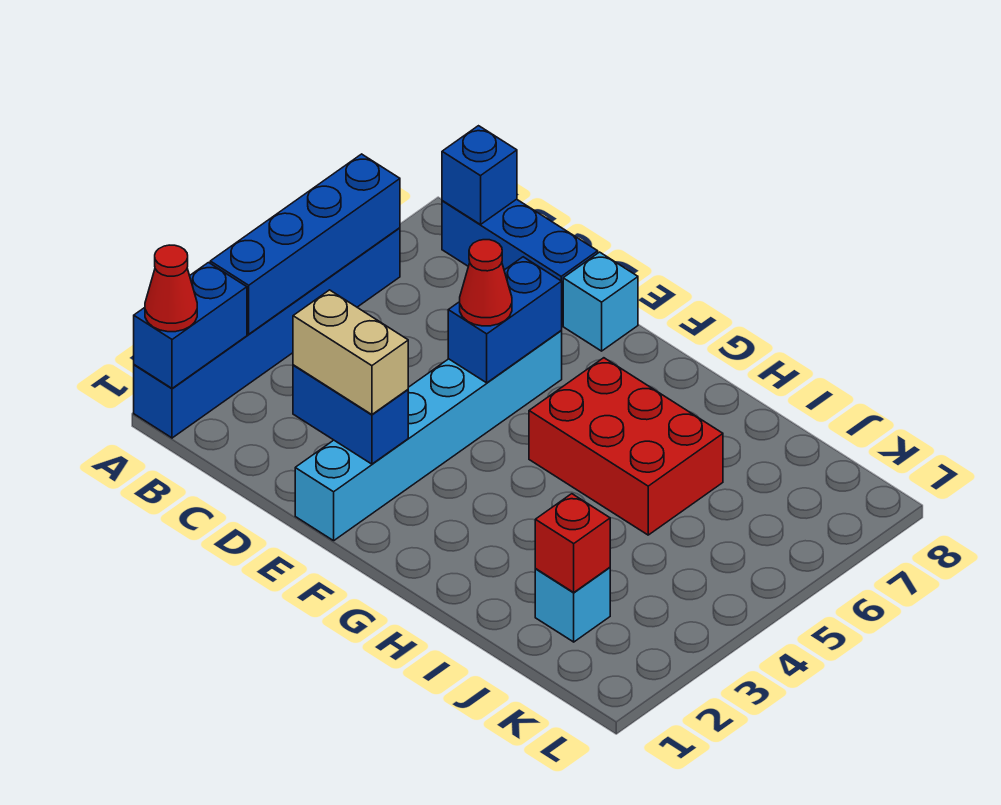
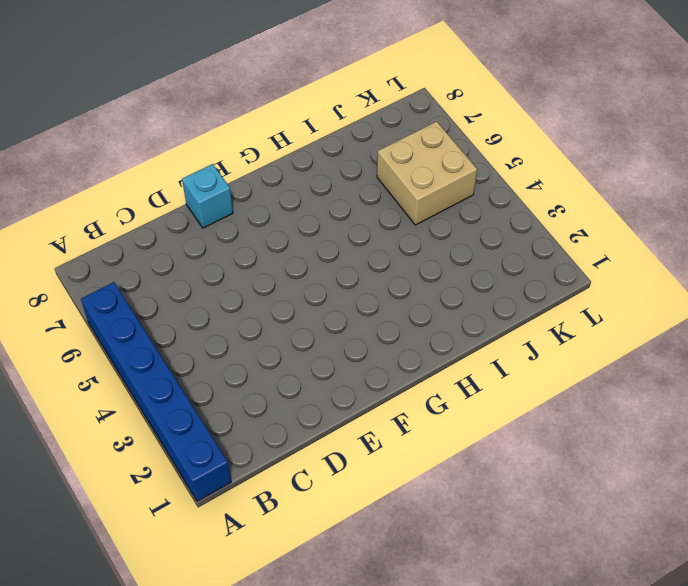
tan brick J5:K6 level 1 -> none
none -> blue brick B8:D8 level 1
none -> cyan brick E1:E6 level 1
none -> red brick G5:I6 level 1

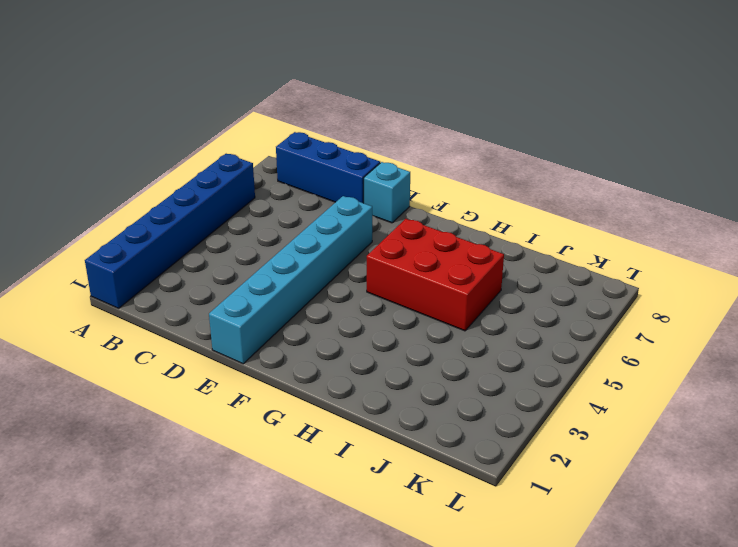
none -> cyan brick J2 level 1
none -> blue brick A1:A2 level 2
none -> blue brick A3:A6 level 2

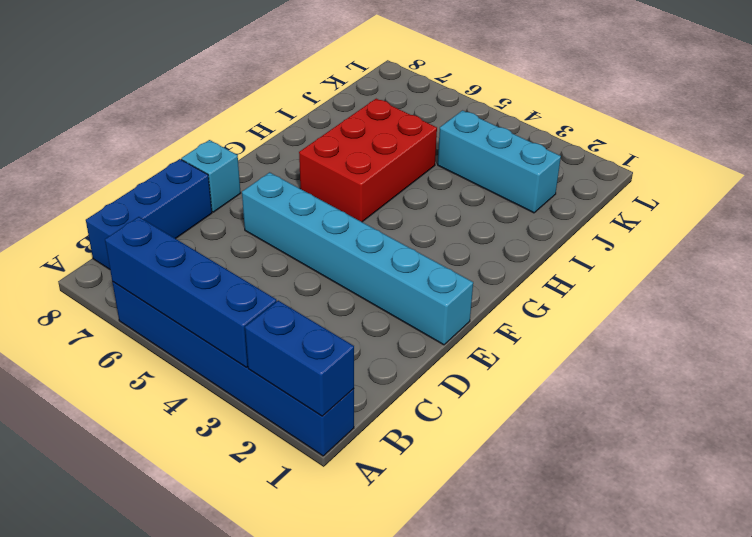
cyan brick J2:J4 level 1 -> cyan brick J2 level 1
none -> blue brick B8 level 2
none -> blue brick D2:E2 level 2
none -> blue brick E5:E6 level 2

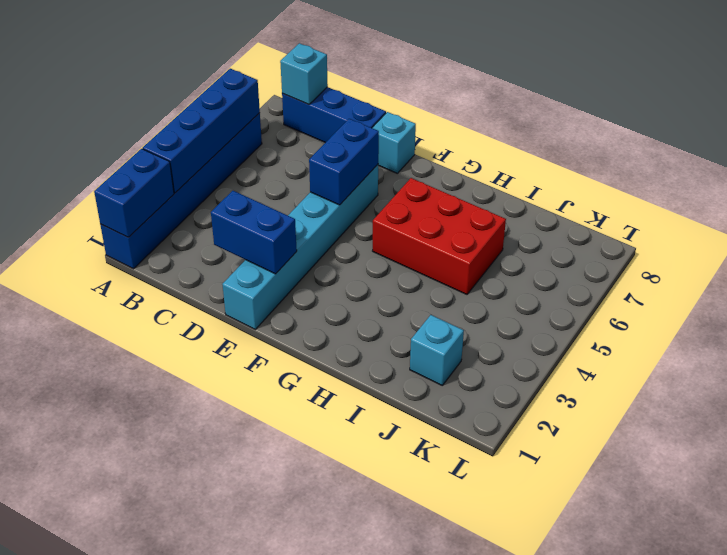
cyan brick B8 level 2 -> blue brick B8 level 2
none -> red brick J2 level 2
none -> red cone A1 level 3
none -> tan brick D2:E2 level 3

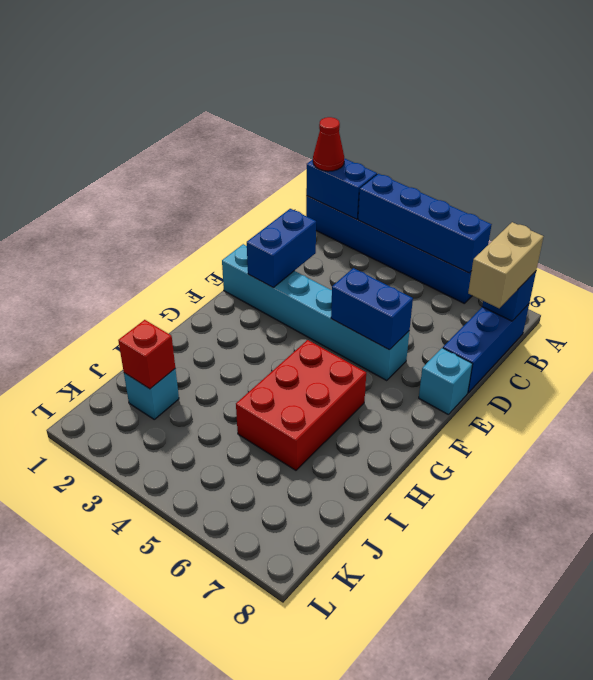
tan brick B8:C8 level 3 -> tan brick D2:E2 level 3
none -> red cone E5 level 3

